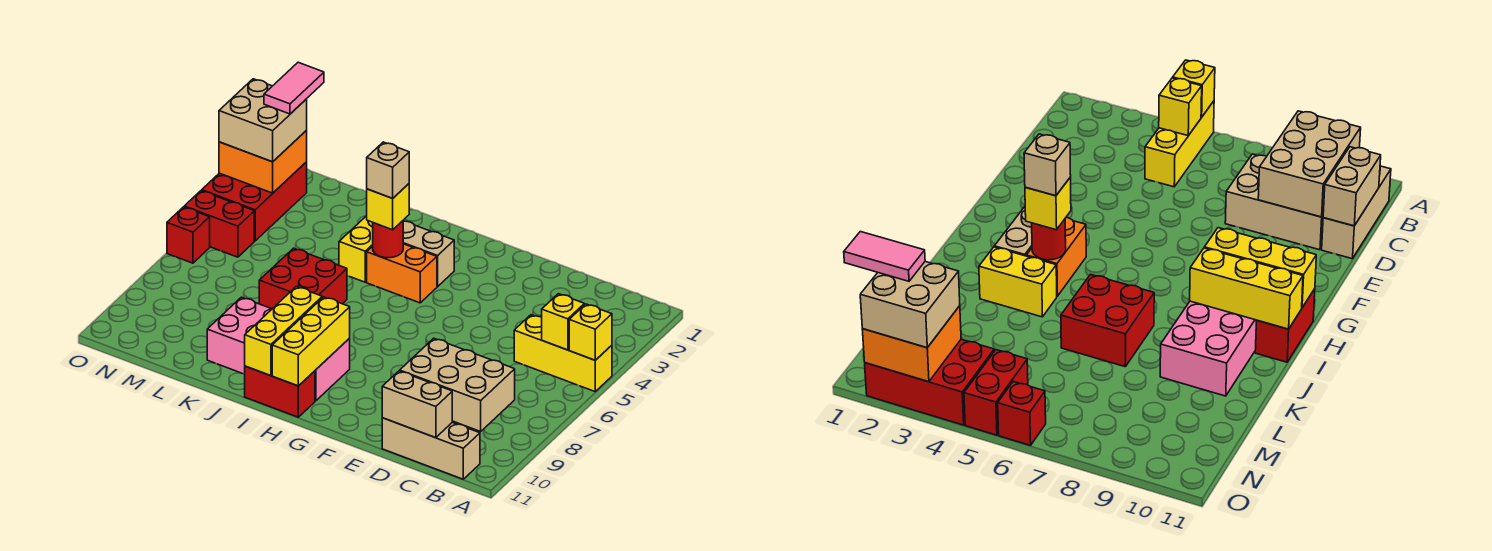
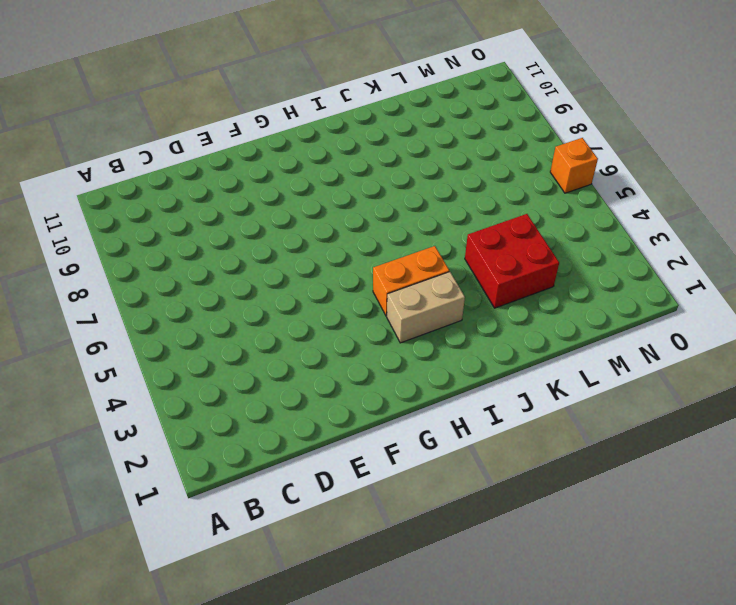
red brick K3:L4 level 1 -> red brick J6:K7 level 1
orange brick O6 level 1 -> red brick O6 level 1
none -> yellow brick A5:C5 level 1
none -> tan brick B11:D11 level 1
none -> tan brick C8:D10 level 1

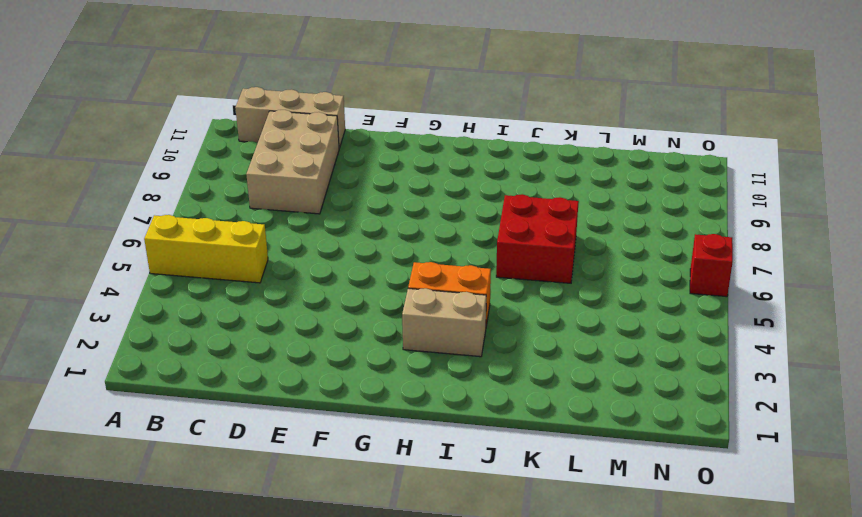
none -> pink brick H9:K10 level 1
none -> red brick H11:I11 level 1
none -> yellow brick J3:J4 level 1

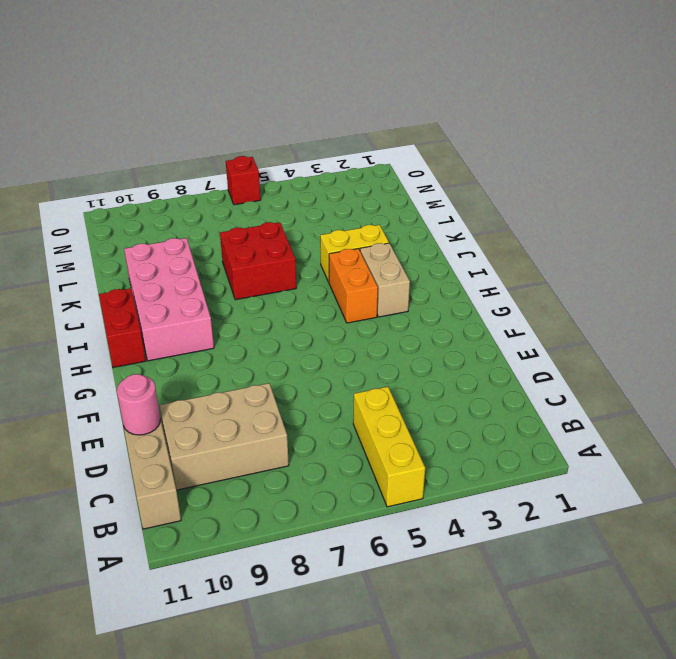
pink round brick D11 level 2 -> tan brick C11:D11 level 2
none -> red brick N2:O4 level 1
none -> red brick N5:O5 level 1
none -> yellow brick A5 level 2

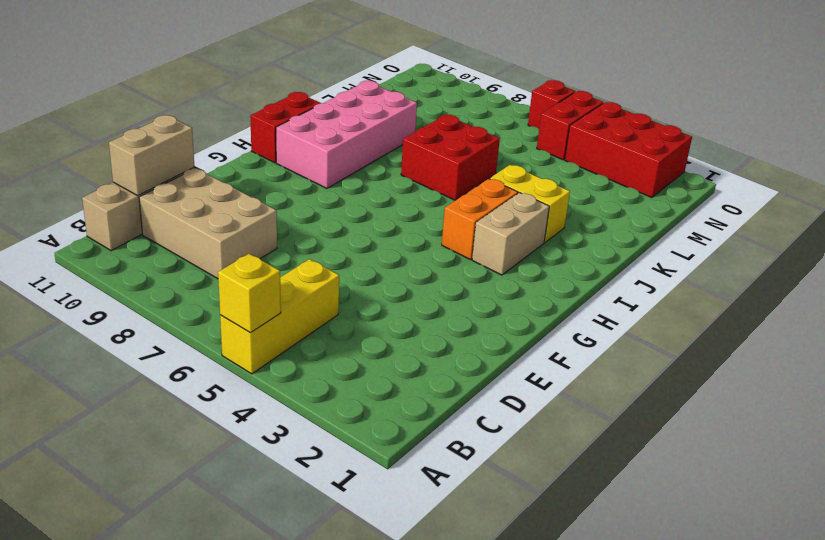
none -> yellow brick B5 level 2
none -> tan brick B9:D10 level 2
none -> yellow brick H9:H11 level 2

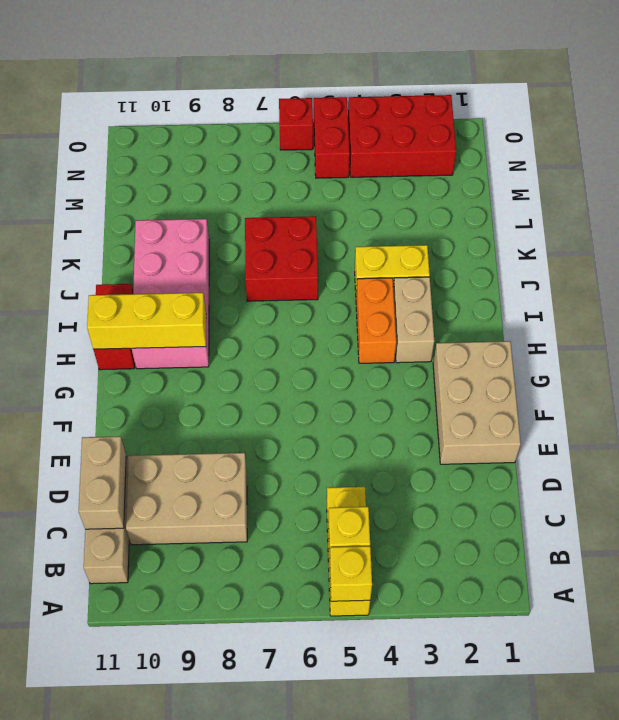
tan brick E1:G2 level 1 -> tan brick B9:D10 level 2
none -> red round brick I4 level 2
none -> yellow brick I9:I11 level 2
none -> orange brick N2:O3 level 2

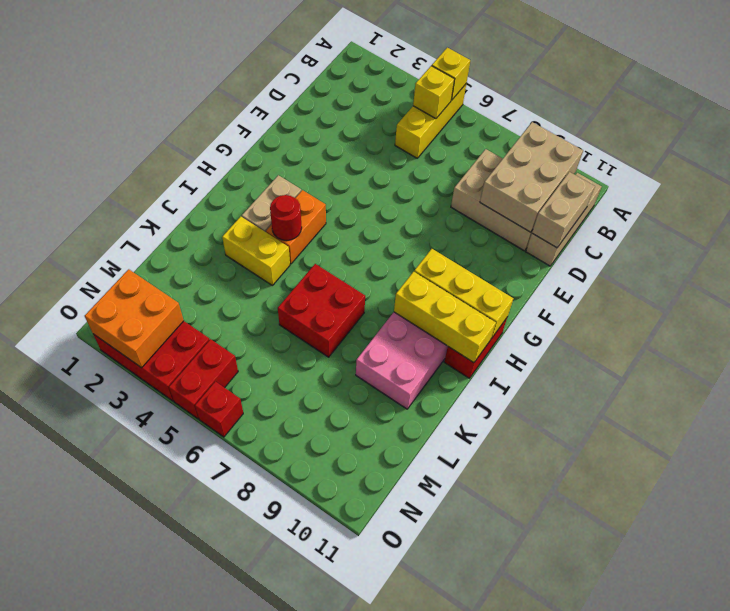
none -> yellow brick I4 level 3
none -> tan brick N2:O3 level 3
none -> tan brick I4 level 4

